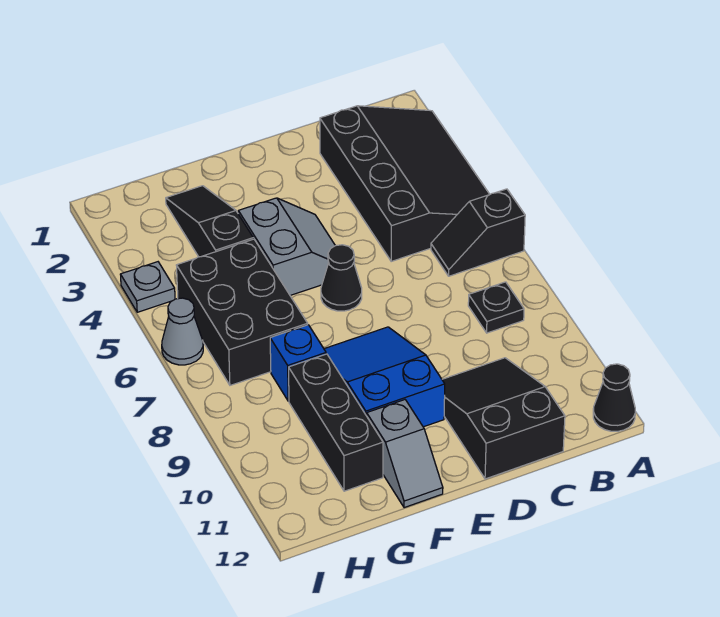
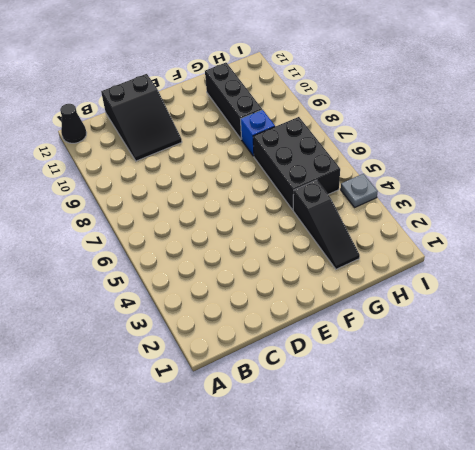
none -> black slope A2:C5 level 1 top C
none -> black slope A6:B6 level 1 top A
none -> black plate B8 level 1

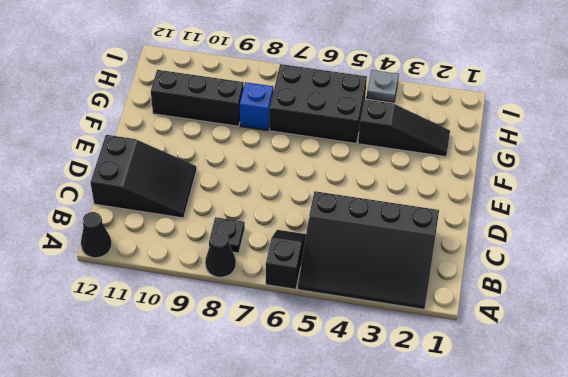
black cone A8 level 1 -> black cone E6 level 1
none -> grey slope E4:F5 level 1 top F
none -> blue slope E8:F10 level 1 top 10
none -> grey slope F11:F12 level 1 top 11

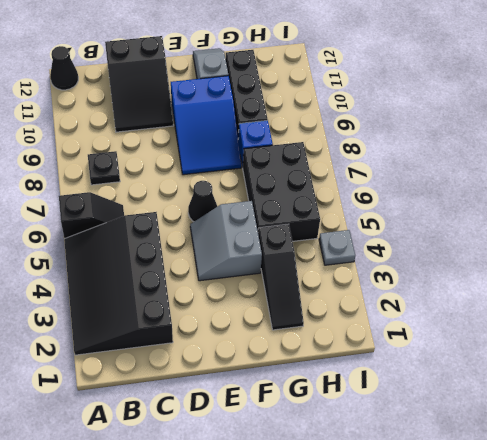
none -> grey cone I6 level 1

